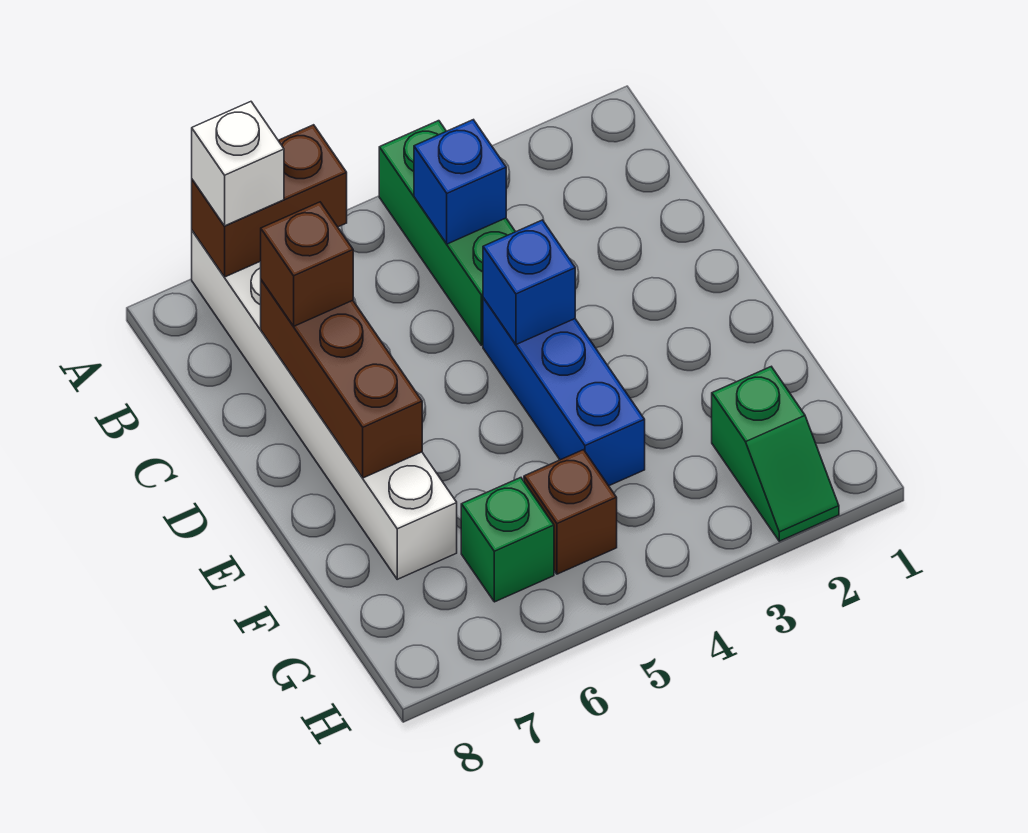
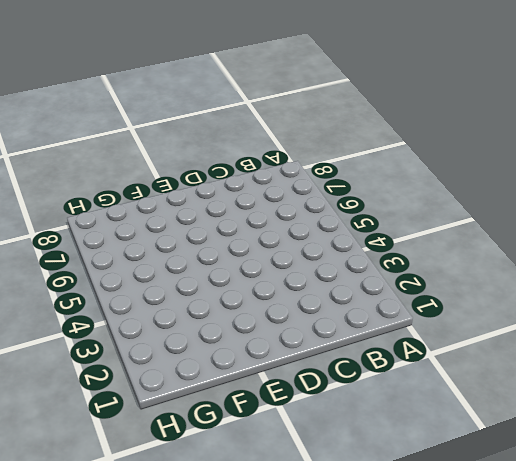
none -> green brick A4:C4 level 1
none -> white brick A7:F7 level 1
none -> blue brick D4:F4 level 1

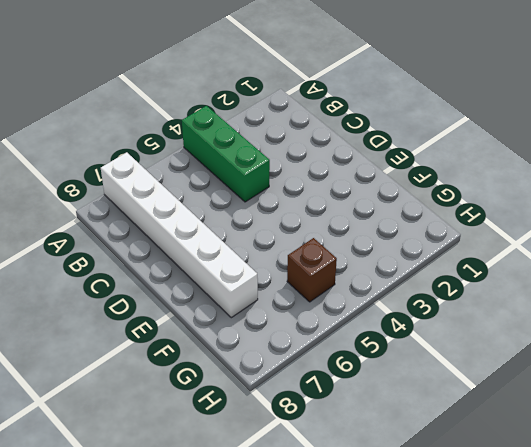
none -> blue brick D4:F4 level 1
none -> green slope G2:H2 level 1 top G
none -> green brick G6 level 1

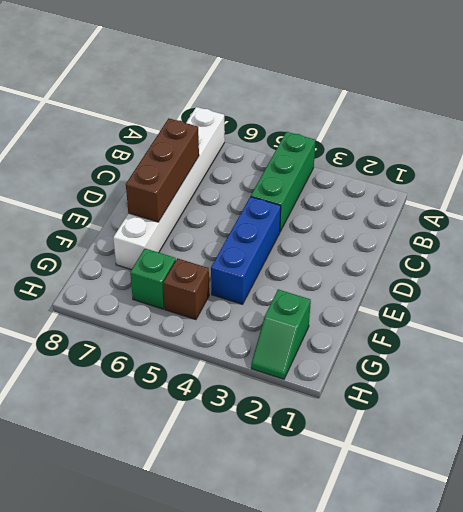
none -> brown brick A6:A7 level 2
none -> blue brick B4 level 2
none -> blue brick D4 level 2

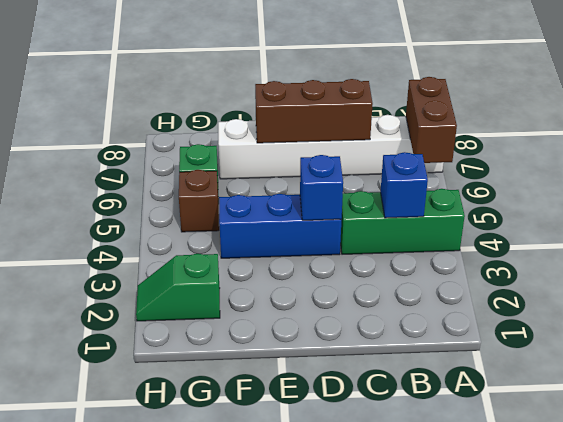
none -> white brick A7 level 3
none -> brown brick C7 level 3

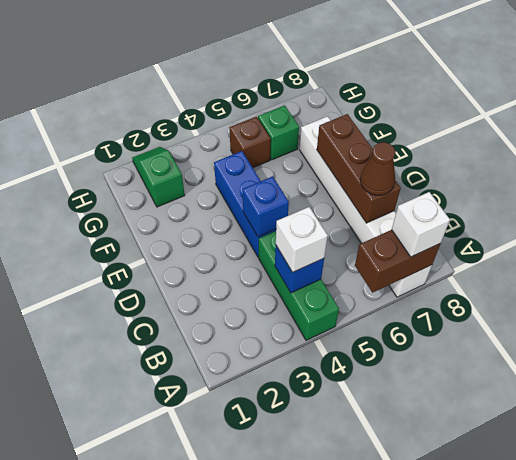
white brick B4 level 3 -> none
brown cone C7 level 3 -> brown brick C7 level 3

